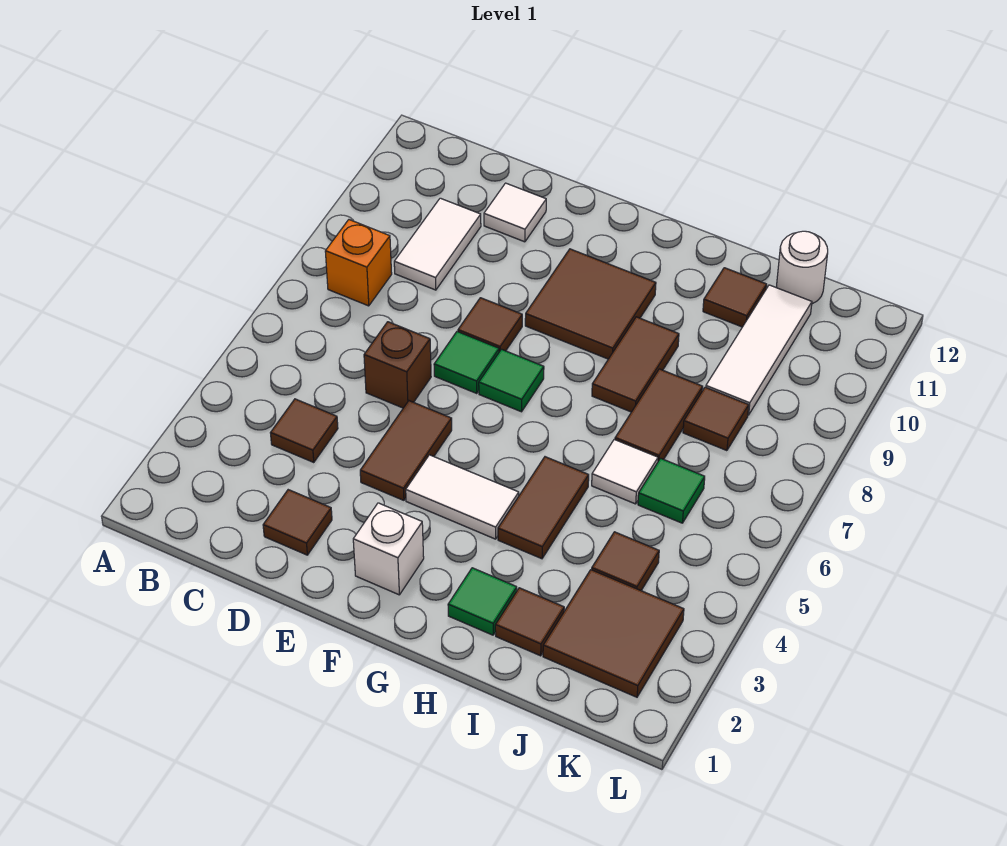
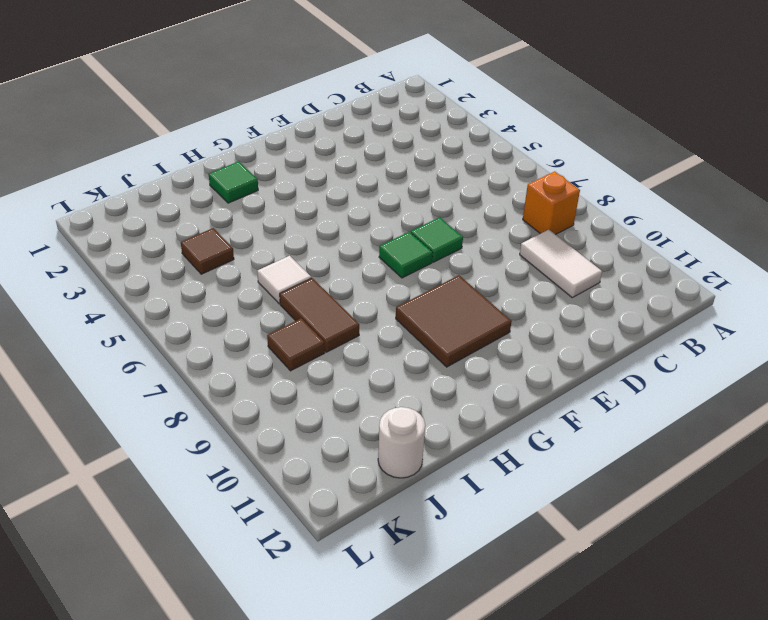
none -> brown tile C4 level 1
none -> brown tile D2 level 1
none -> brown brick D6 level 1

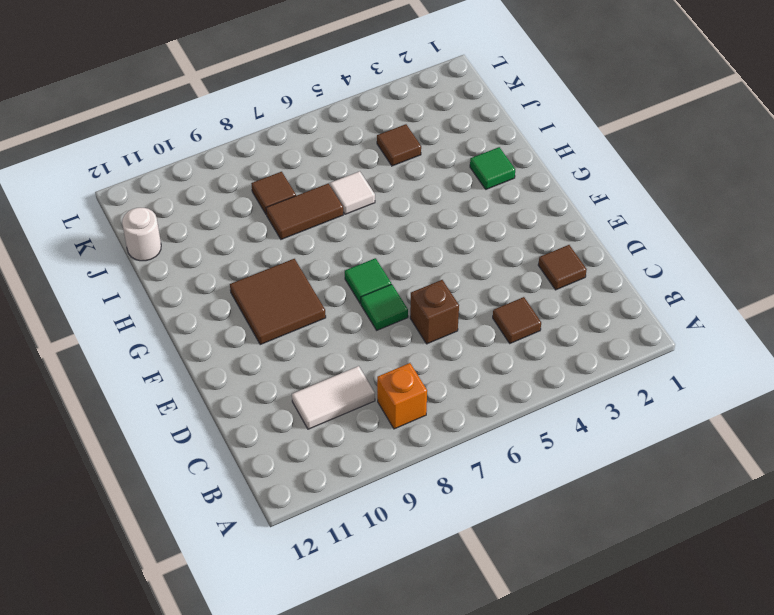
none -> white tile D11 level 1
none -> brown tile E4:E5 level 1
none -> brown tile E8 level 1

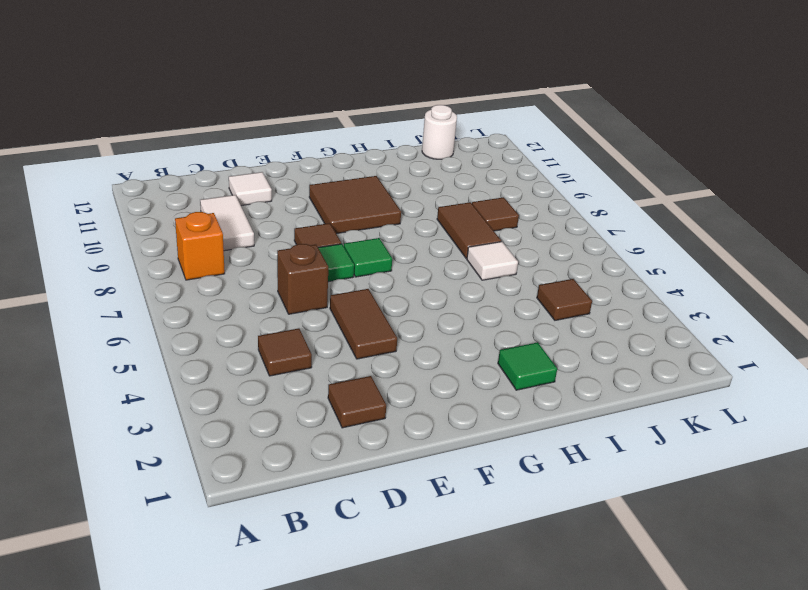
none -> white brick F2 level 1
none -> white tile F4:G4 level 1
none -> brown tile H4:H5 level 1

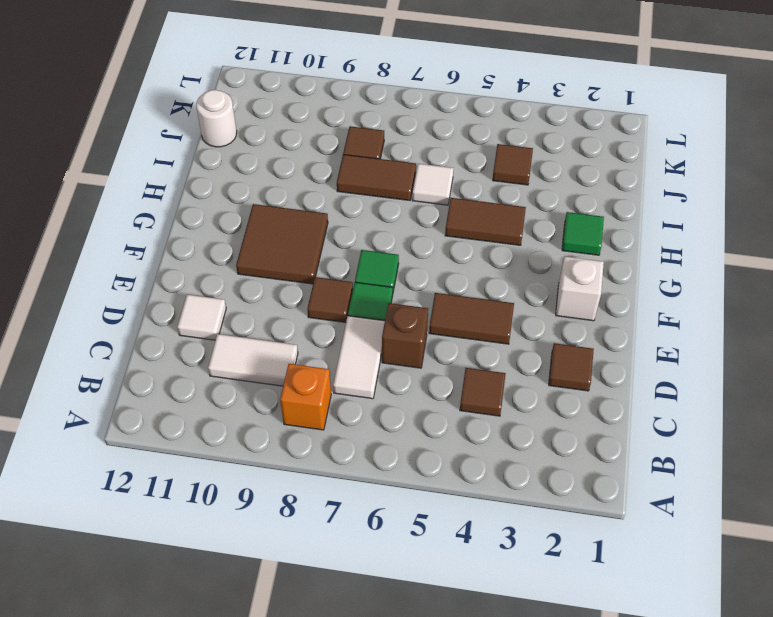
white tile C7:D7 level 1 -> white tile F4:G4 level 1
none -> brown tile H8:H9 level 1
none -> brown tile I2 level 1
none -> brown tile I11 level 1

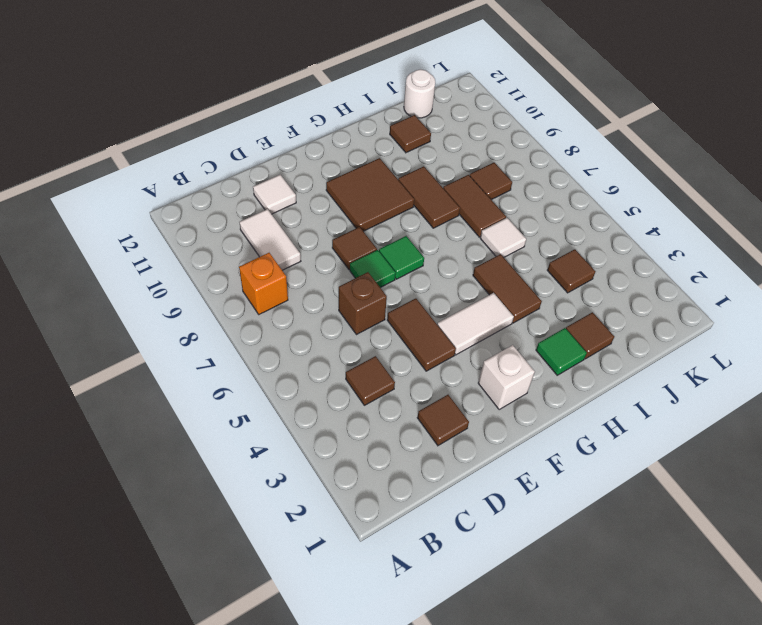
none -> brown tile J2:K3 level 1
none -> green tile J6 level 1
none -> white tile J9:J11 level 1

